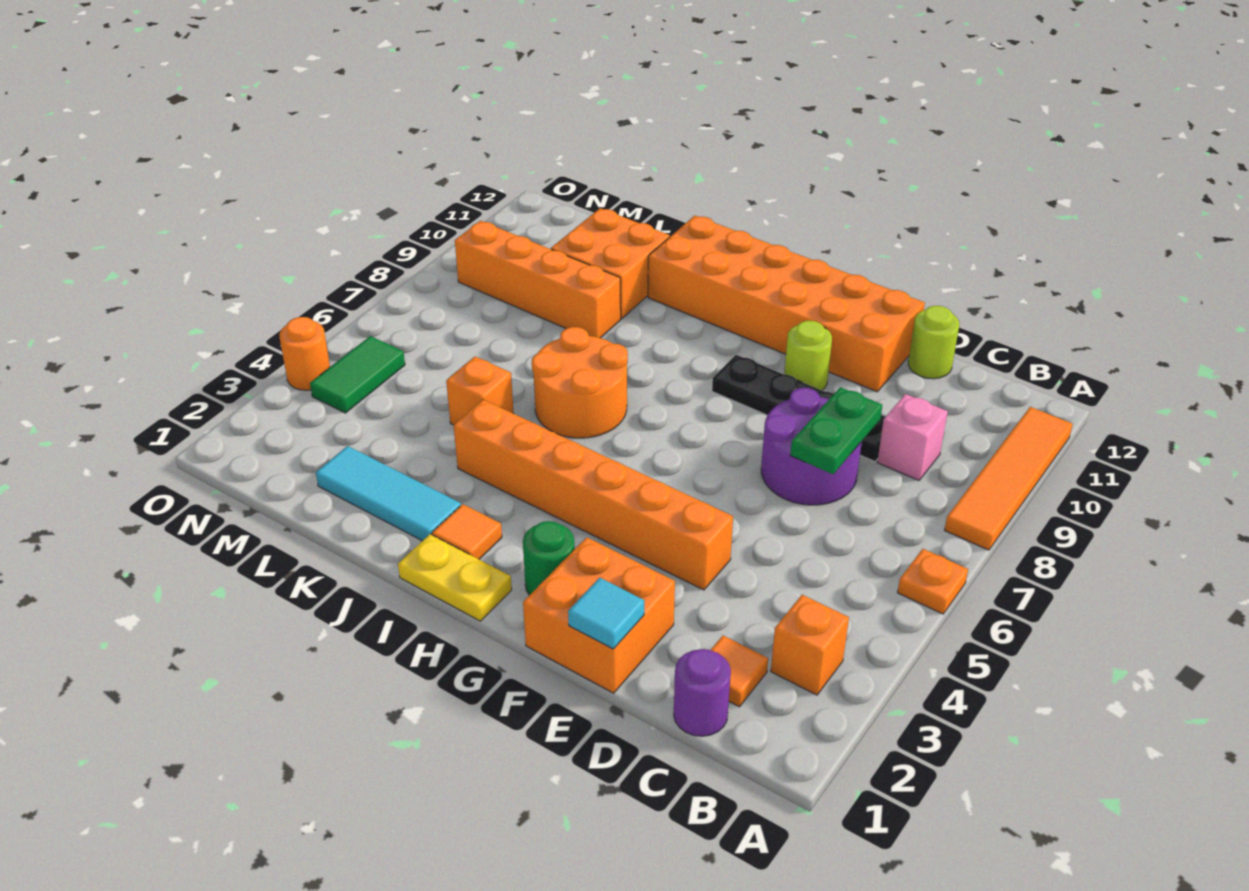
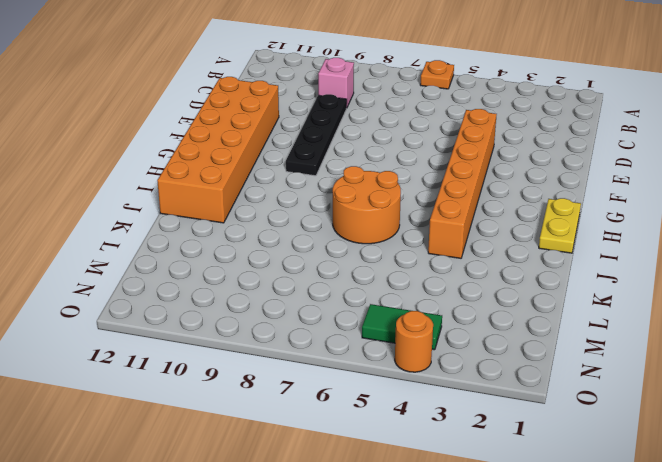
none -> orange tile A8:A11 level 1
none -> orange brick B3 level 1
none -> purple round brick C1 level 1

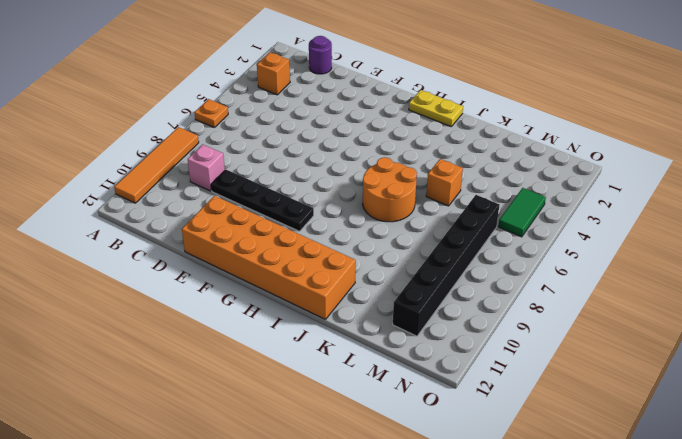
black brick M6:M11 level 1 -> orange brick K9:N9 level 1
none -> orange tile C2 level 1
none -> purple round brick D7:E8 level 1
none -> lime round brick D12 level 1

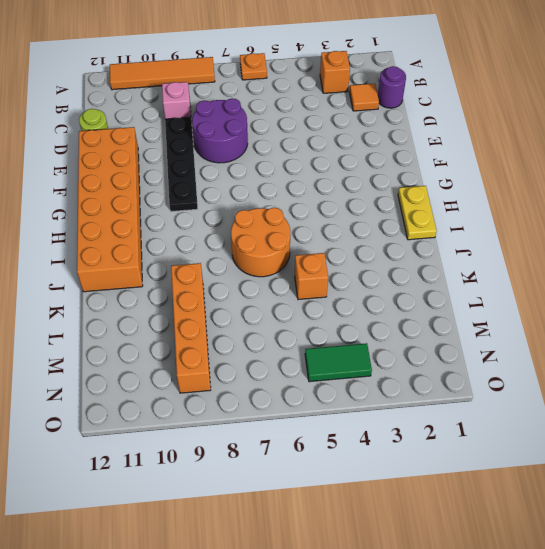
none -> orange brick E1:F2 level 1
none -> orange brick E4:J4 level 1
none -> lime round brick F10 level 1

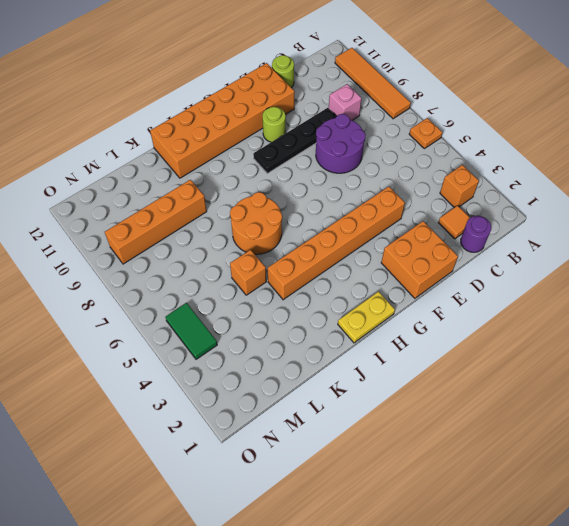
none -> green round brick G2 level 1
none -> orange tile I2 level 1
none -> cyan tile J2:L2 level 1

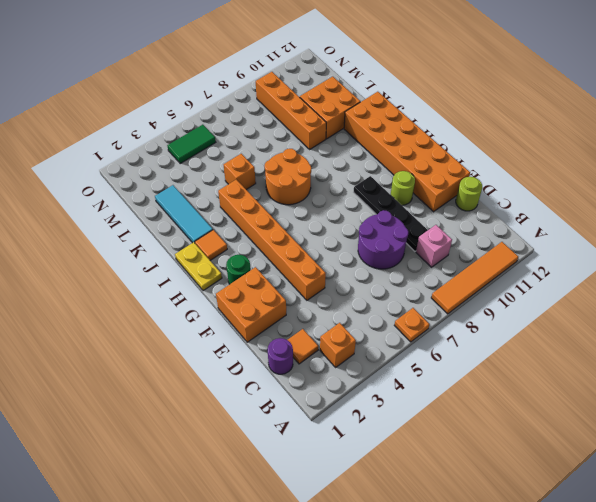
none -> orange round brick O4 level 1
none -> green plate D7:D8 level 2
none -> cyan tile E1 level 2

